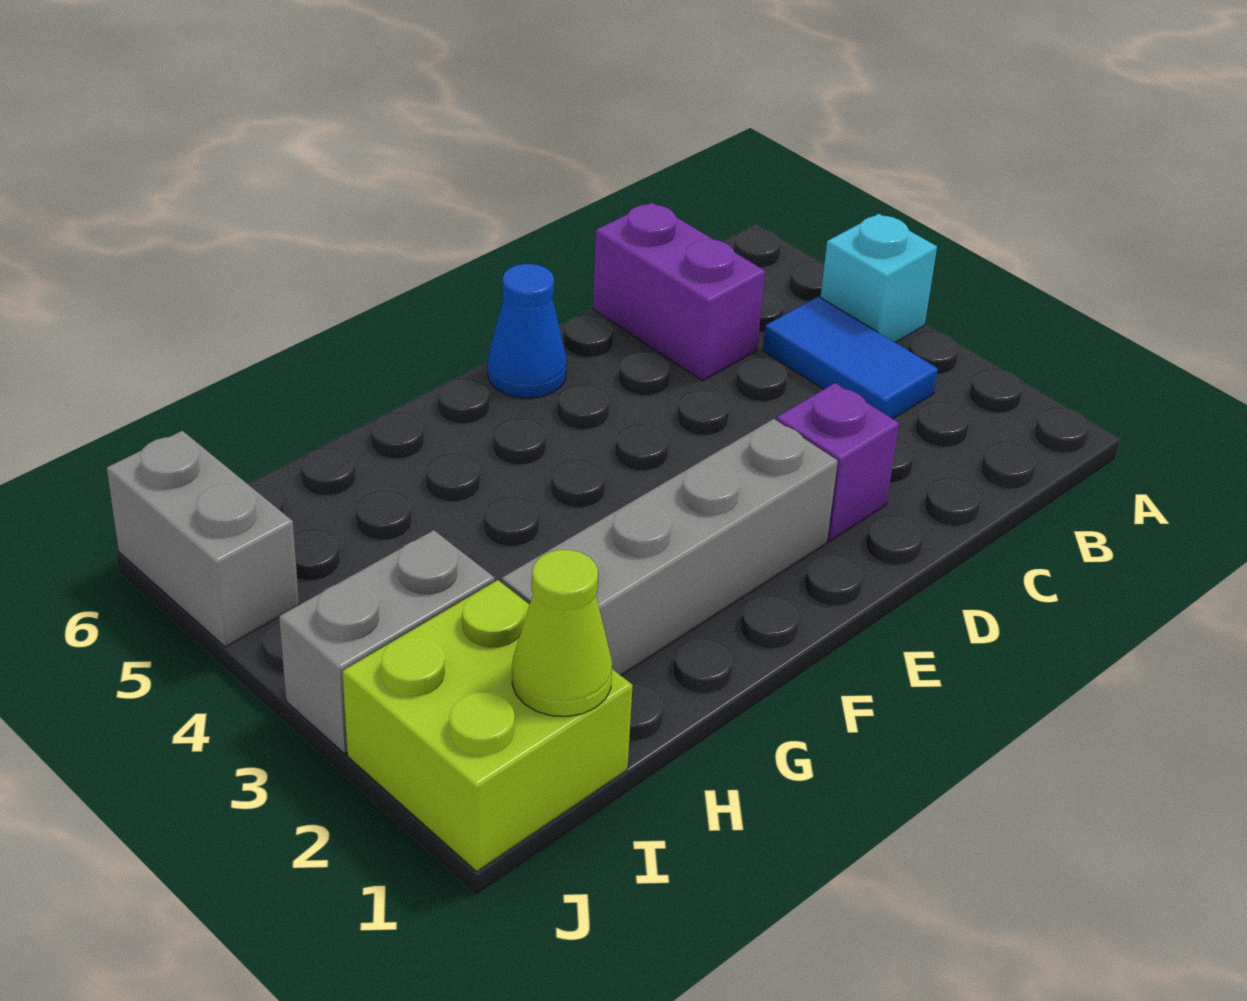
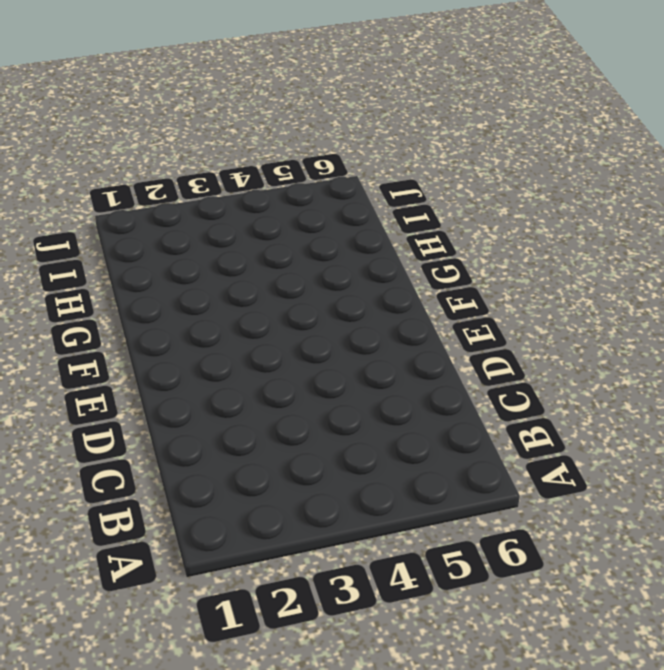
none -> cyan brick A4 level 1
none -> blue tile B3:B4 level 1

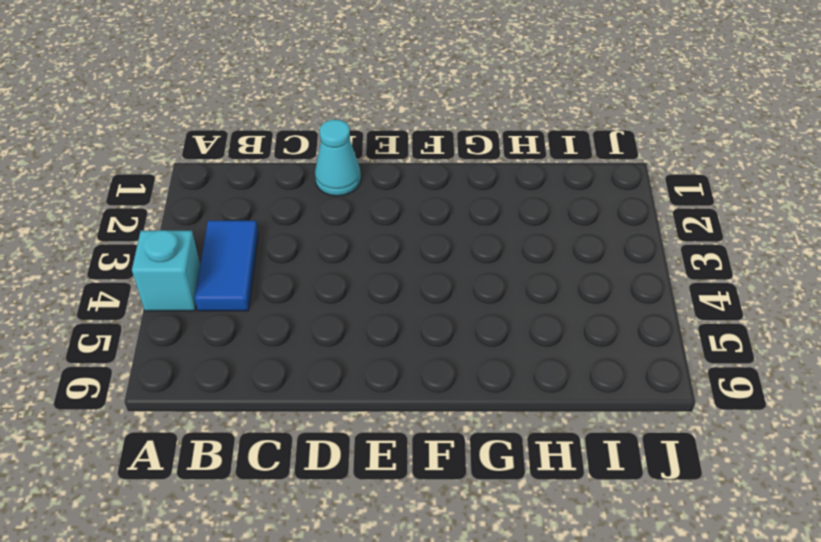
cyan cone D1 level 1 -> none
none -> purple brick C5:C6 level 1
none -> purple brick D2 level 1

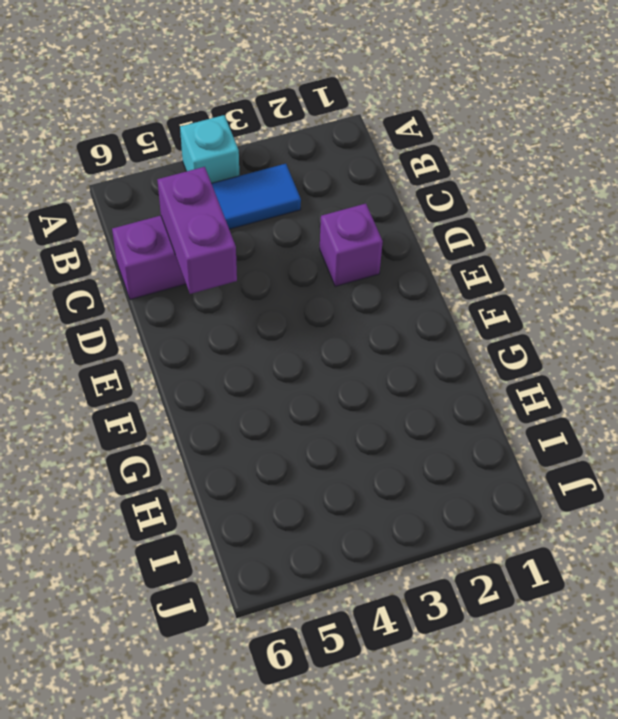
purple brick C5:D5 level 2 -> none
none -> grey brick E2:H2 level 1
none -> blue cone E6 level 1

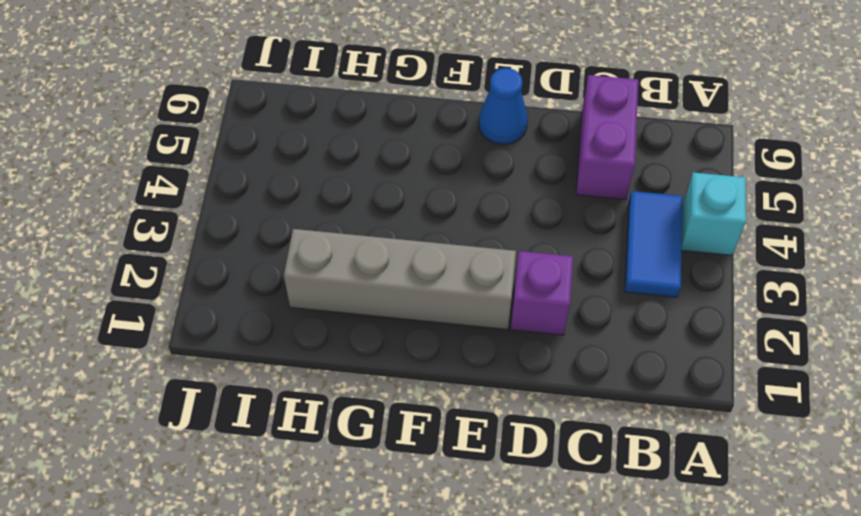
none -> lime brick I1:J2 level 1
none -> grey brick I3:J3 level 1

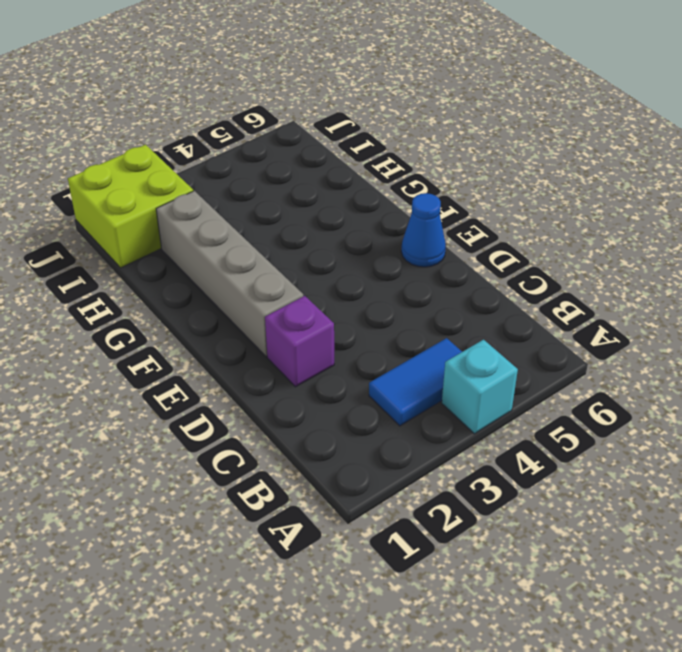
none -> purple brick C5:C6 level 1
none -> grey brick I3:J3 level 1

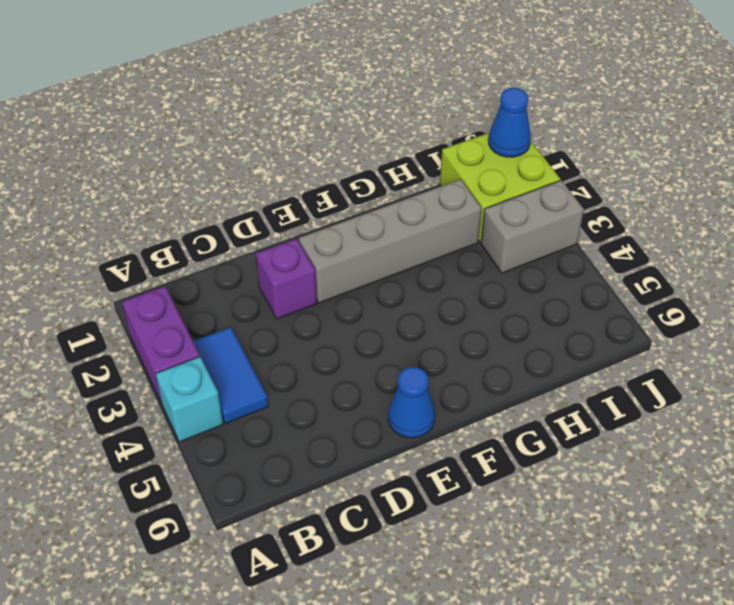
purple brick A2:A3 level 1 -> purple brick C5:C6 level 1
blue cone J1 level 2 -> none
none -> grey brick J5:J6 level 1
none -> lime cone I1 level 2

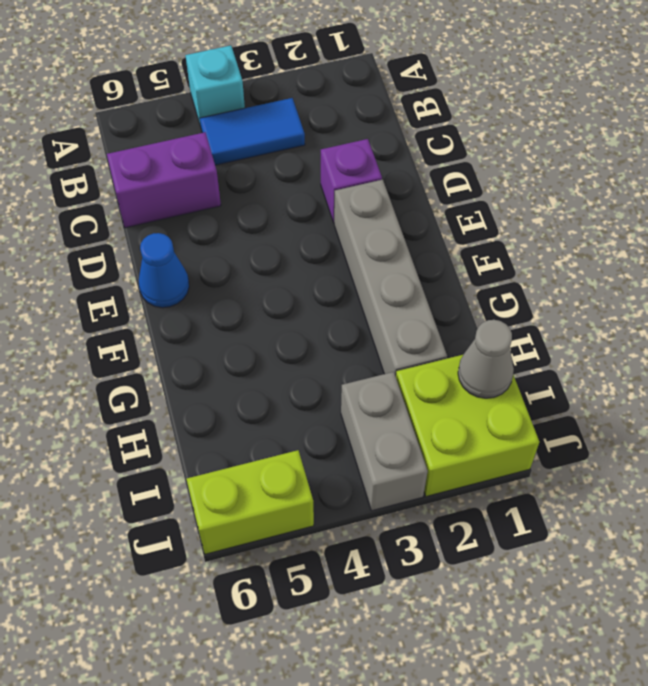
grey cone I1 level 2 -> lime cone I1 level 2
lime brick J5:J6 level 1 -> grey brick J5:J6 level 1

